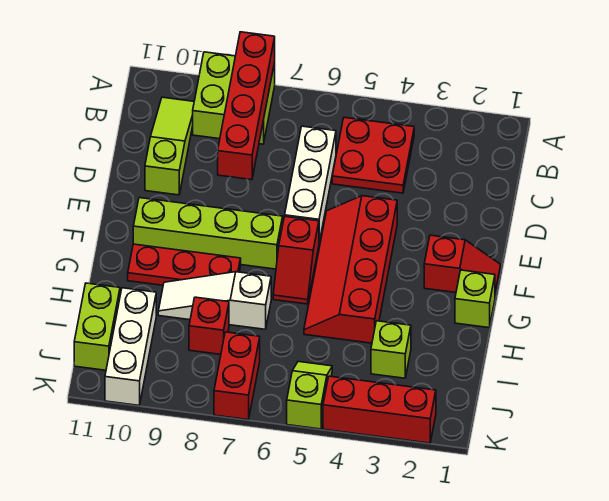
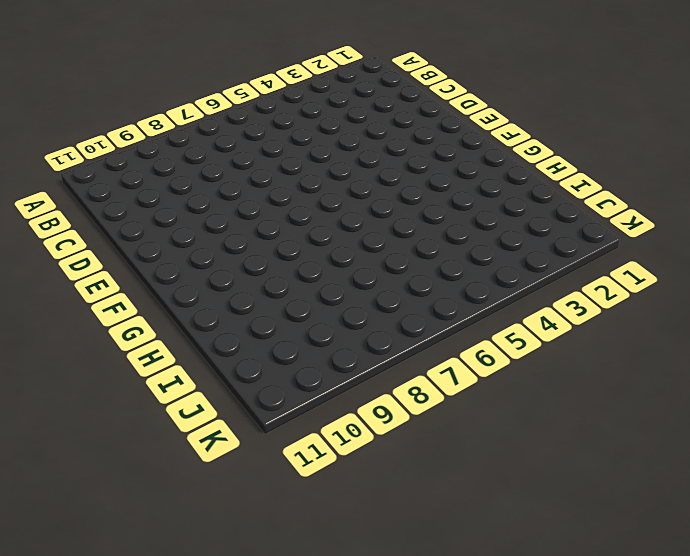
none -> lime brick A8:B9 level 1
none -> red plate B4:C5 level 1
none -> lime slope B10:D10 level 1 top D

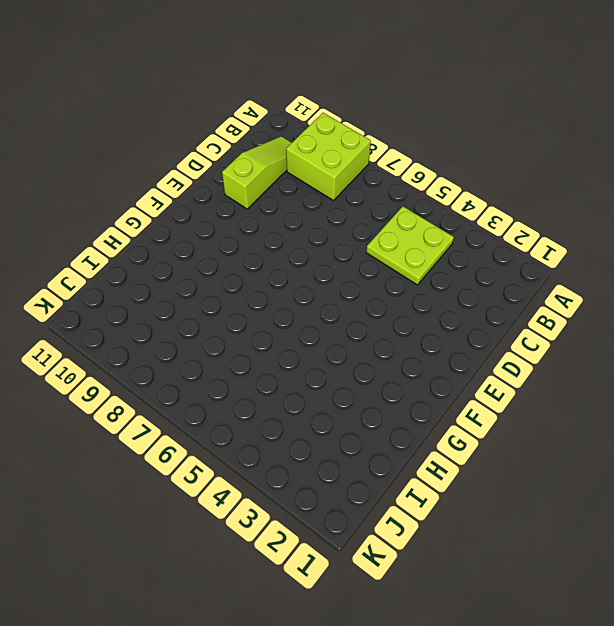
lime plate B4:C5 level 1 -> red plate B4:C5 level 1
none -> white brick C6:E6 level 1
none -> red slope E4:H5 level 1 top 4
none -> red slope F1:F2 level 1 top 2

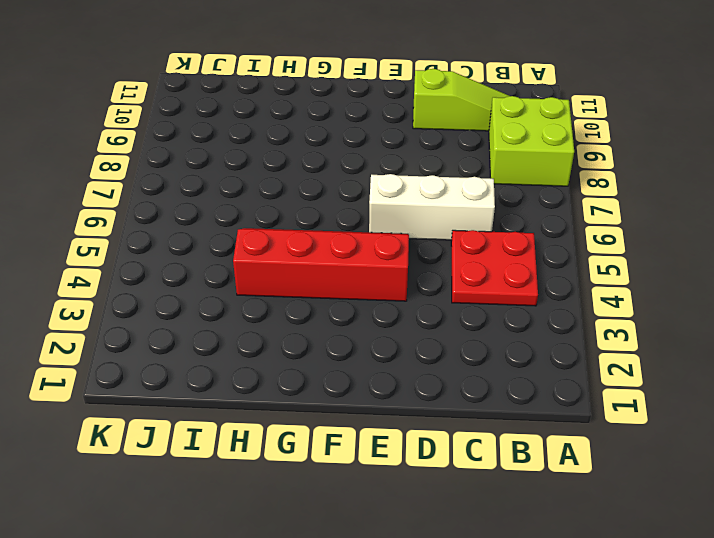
none -> red slope F1:F2 level 1 top 2
none -> red slope F6:G6 level 1 top F
none -> lime brick F7:F10 level 1

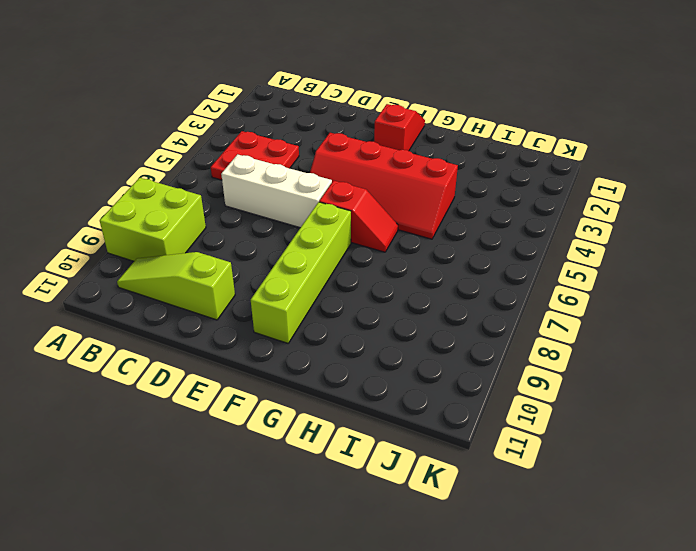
none -> lime brick G1 level 1
none -> red plate G8:G10 level 1
none -> white slope H7:H9 level 1 top 7

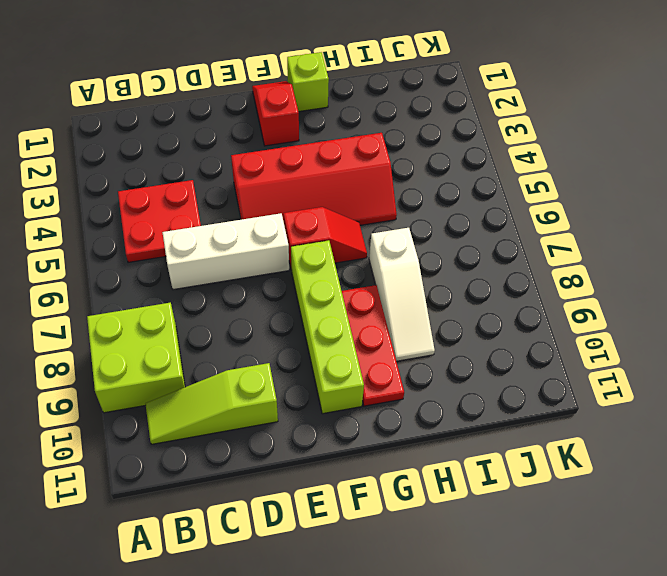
none -> lime brick I3 level 1
none -> red brick I8 level 1
none -> white brick I10:K10 level 1

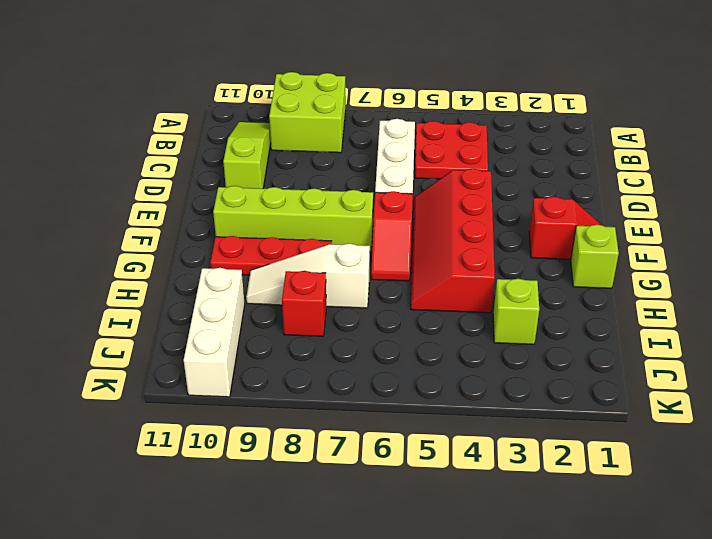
none -> lime brick I11:J11 level 1
none -> lime slope J5:K5 level 1 top K
none -> red brick J7:K7 level 1

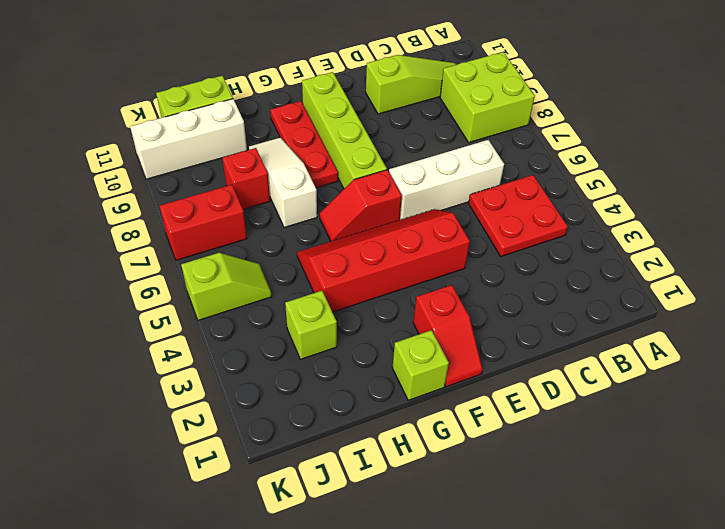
none -> red brick K2:K4 level 1
none -> red brick A8:D8 level 2

